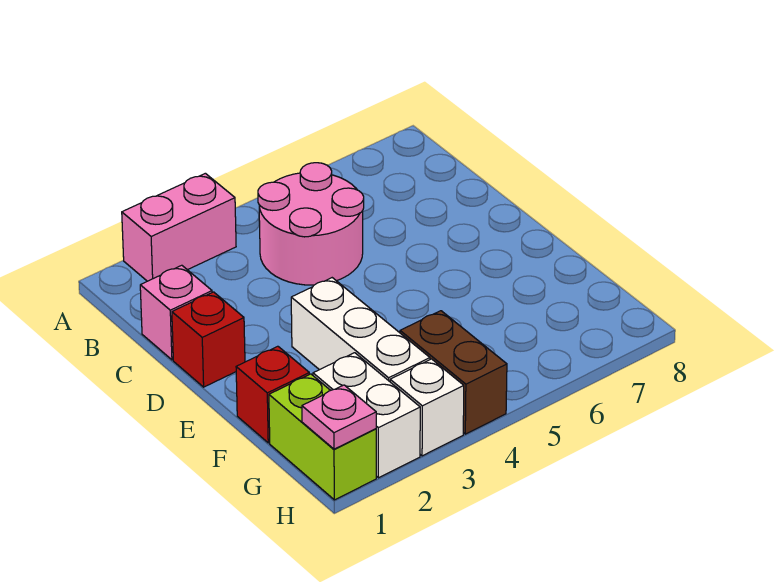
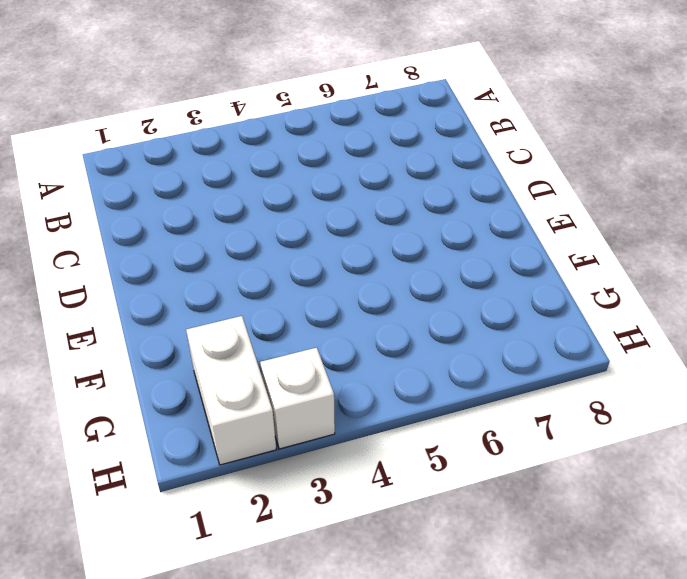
none -> pink brick A2:A3 level 1
none -> pink round brick B4:C5 level 1

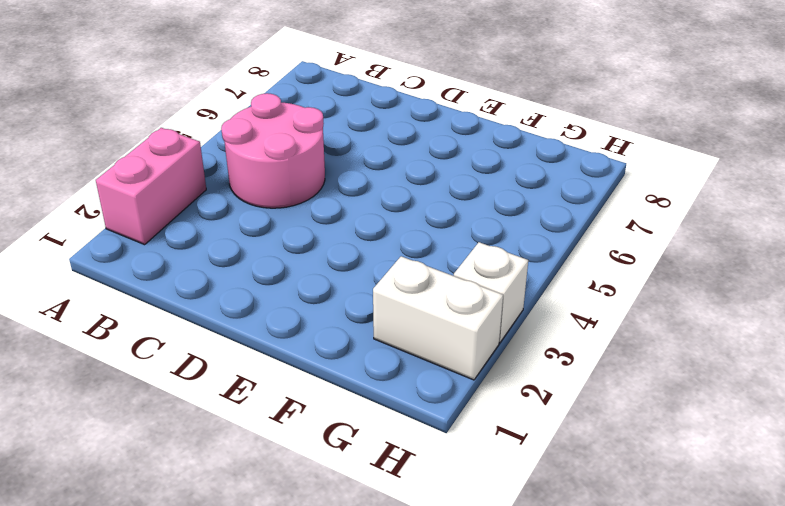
none -> pink brick C1 level 1
none -> red brick D1 level 1

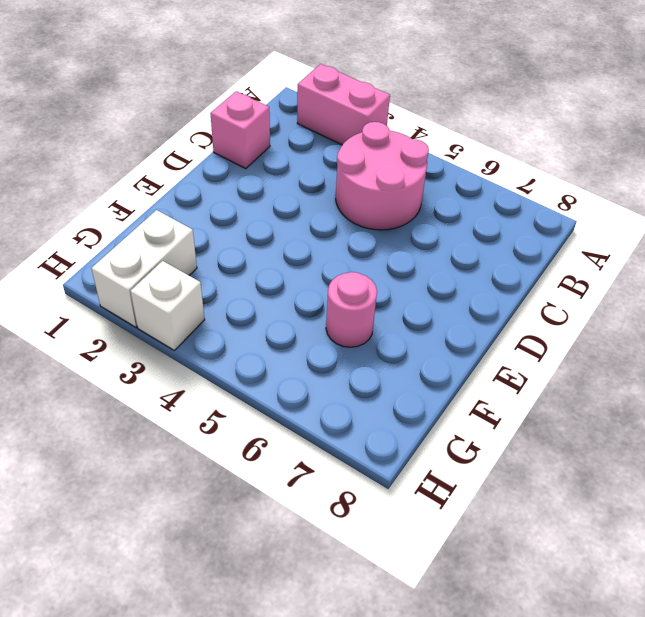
pink round brick F6 level 1 -> none
none -> red brick D1 level 1
none -> white brick E3:G3 level 1

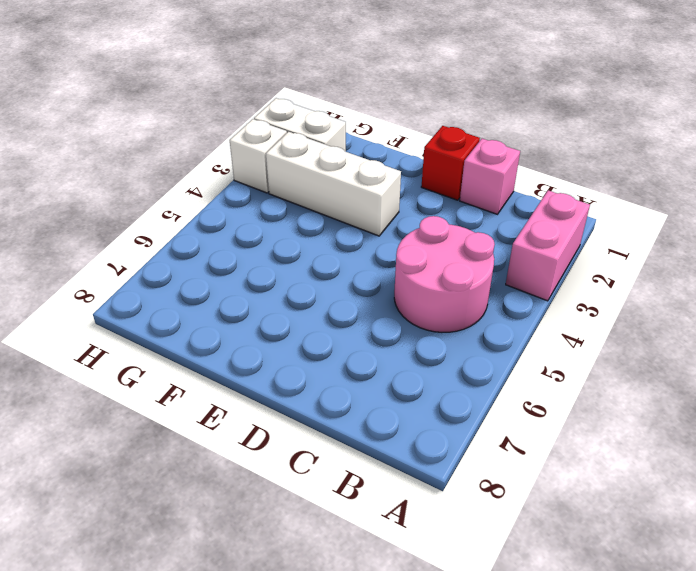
none -> red brick F1 level 1
none -> lime brick G1:H1 level 1

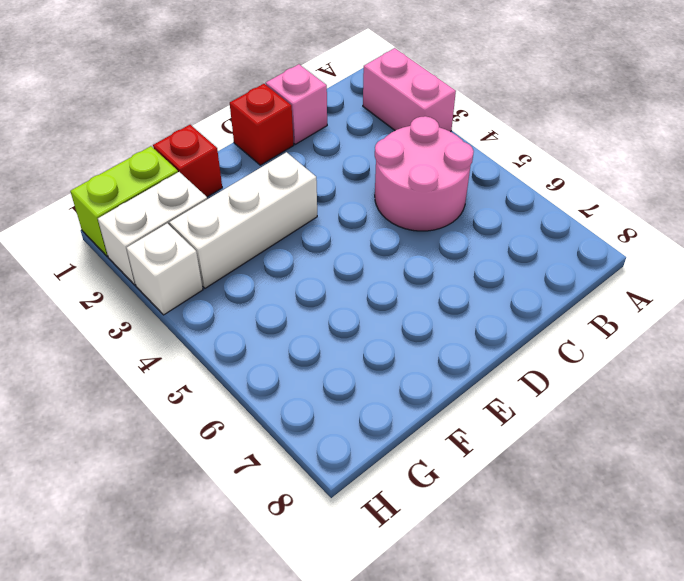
none -> brown brick G4:H4 level 1
none -> pink plate H1 level 2

